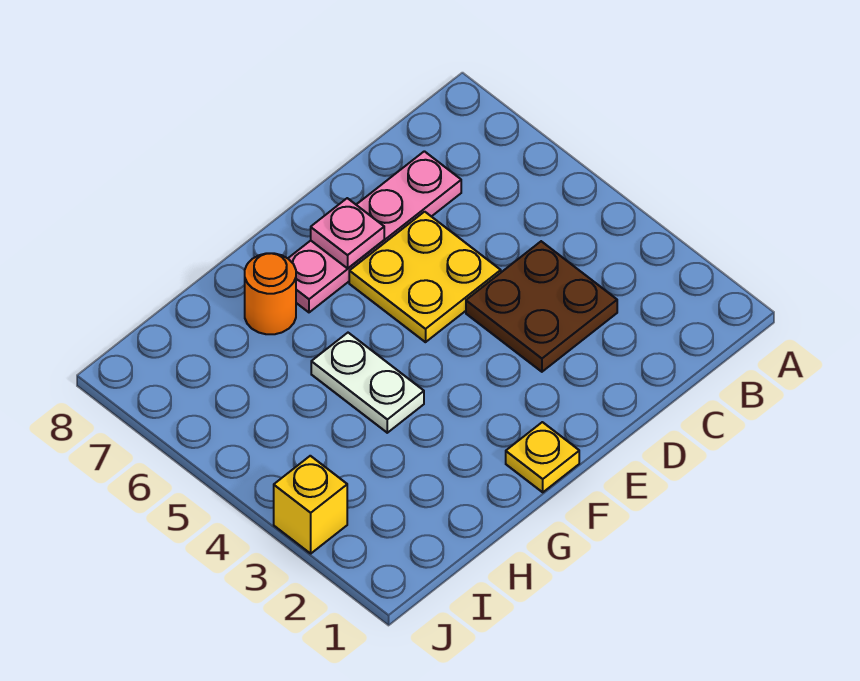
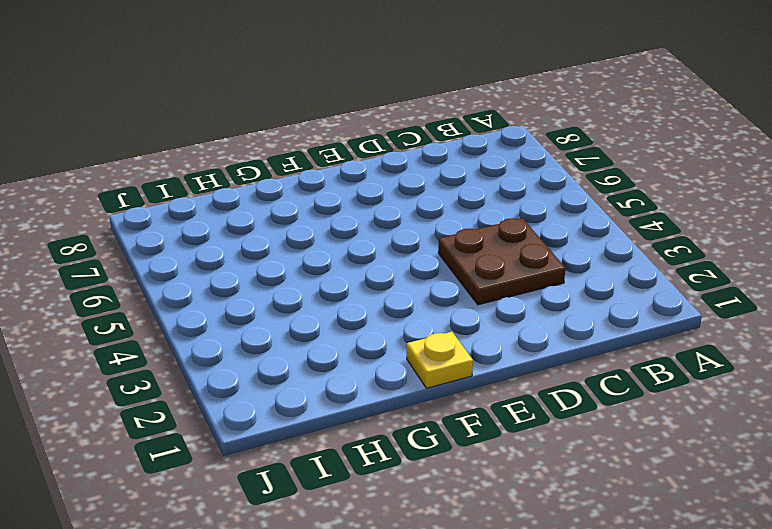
none -> pink plate C7:F7 level 1
none -> yellow plate D5:E6 level 1

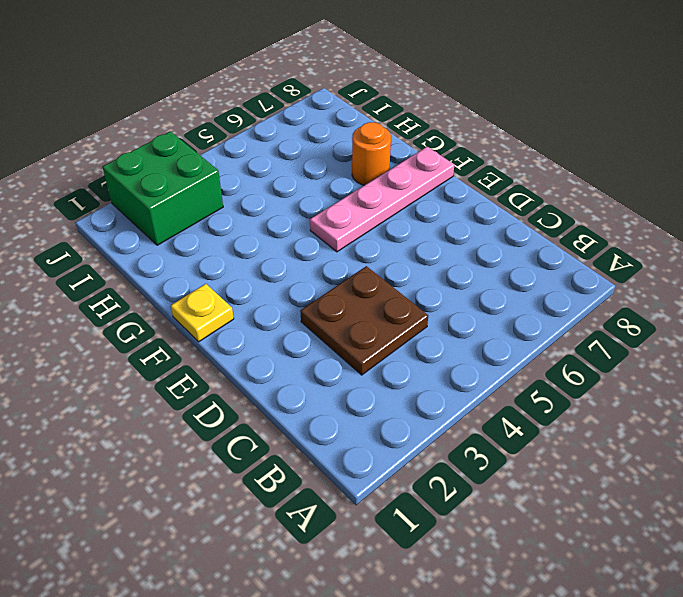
pink plate F5:F8 level 1 -> pink plate C7:F7 level 1
green brick I2:J3 level 1 -> yellow brick J3 level 1
none -> yellow plate D5:E6 level 1
none -> white plate G4:G5 level 1

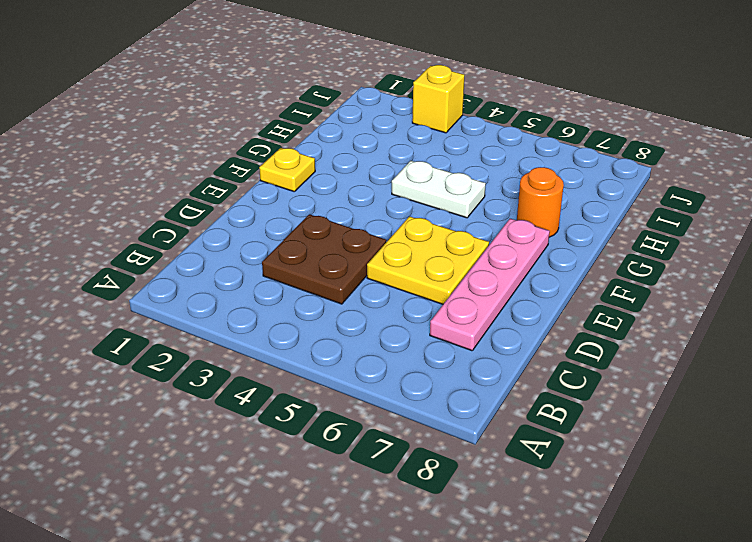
none -> pink plate E7 level 2

